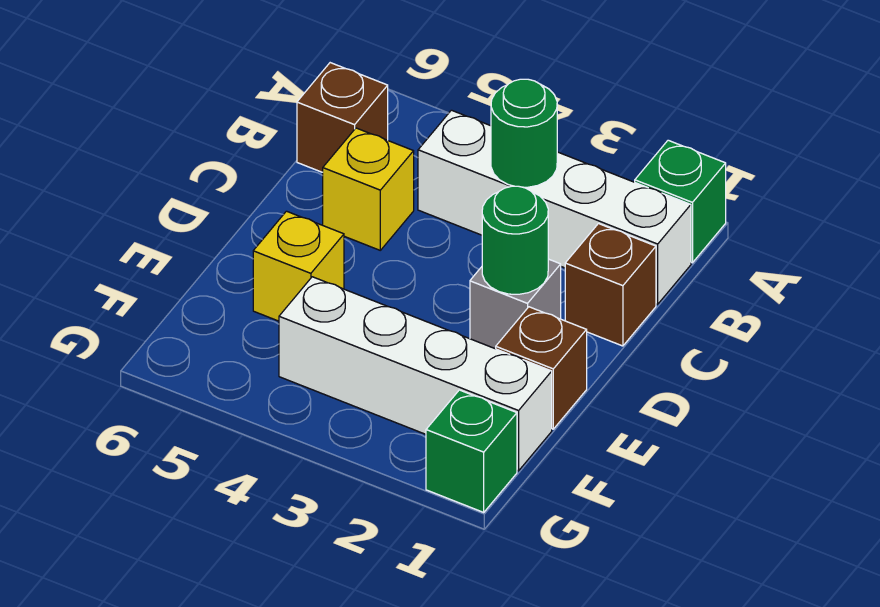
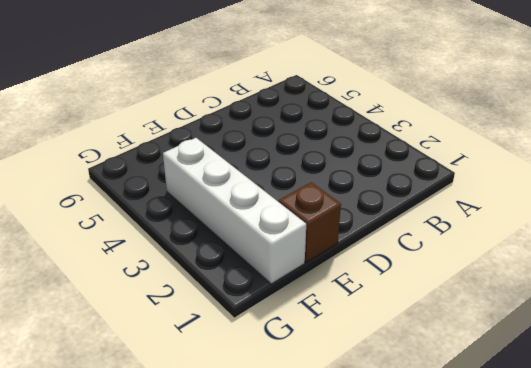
none -> green brick A1 level 1
none -> white brick B1:B4 level 1
none -> brown brick B6 level 1

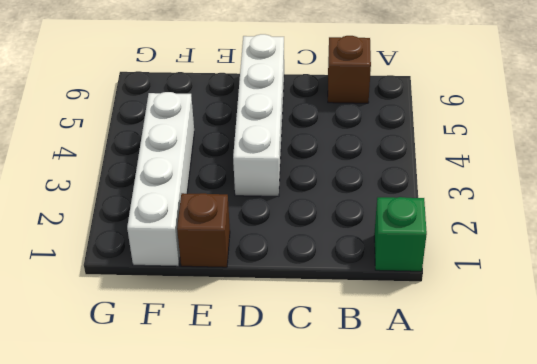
white brick D3:D6 level 1 -> white brick B1:B4 level 1
none -> brown brick C1 level 1
none -> yellow brick C5 level 1
none -> grey brick D2 level 1

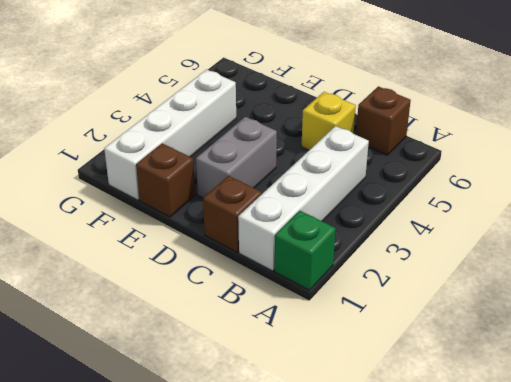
grey brick D2:D3 level 1 -> grey brick D2 level 1
none -> yellow brick E5 level 1
none -> green brick G1 level 1
none -> green round brick B3 level 2

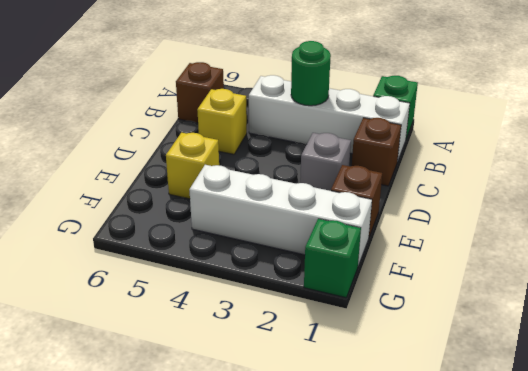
none -> green round brick D2 level 2

